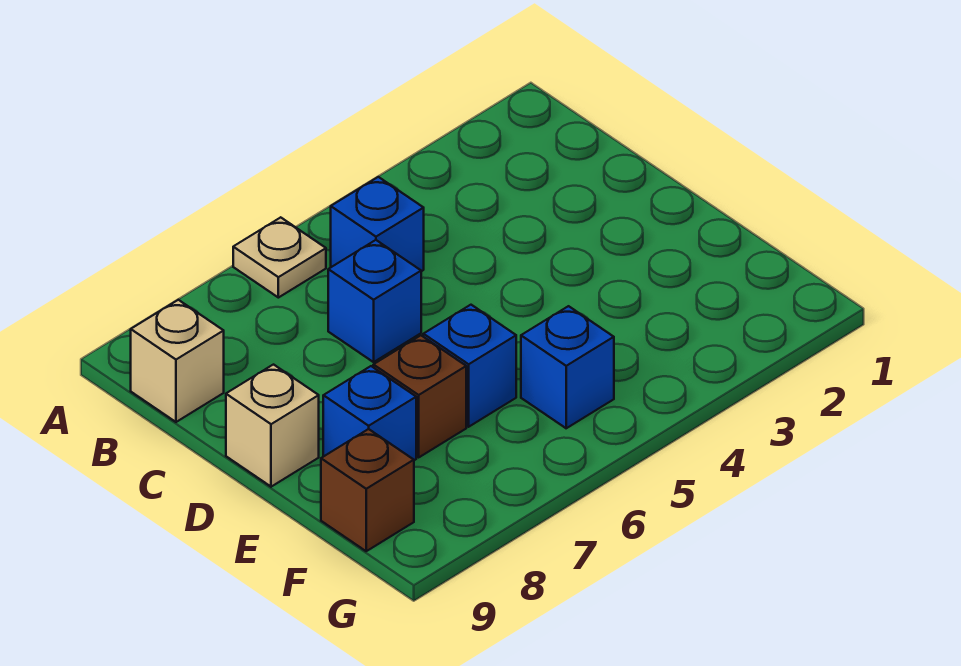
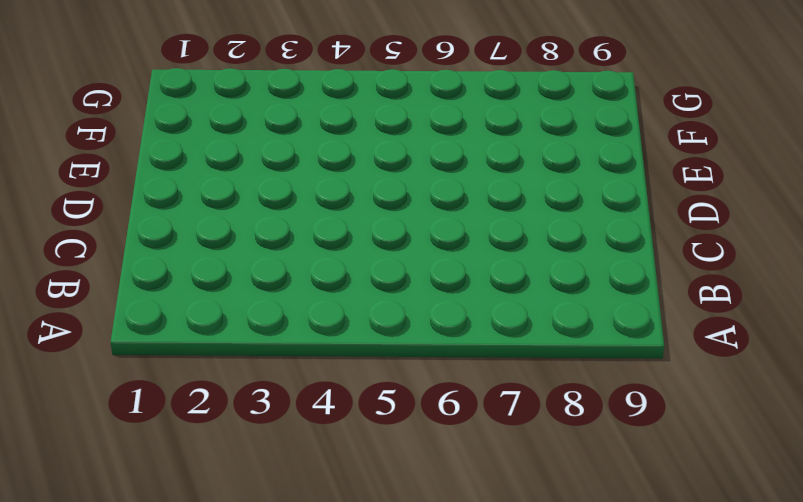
none -> tan plate A6 level 1
none -> blue brick B5 level 1

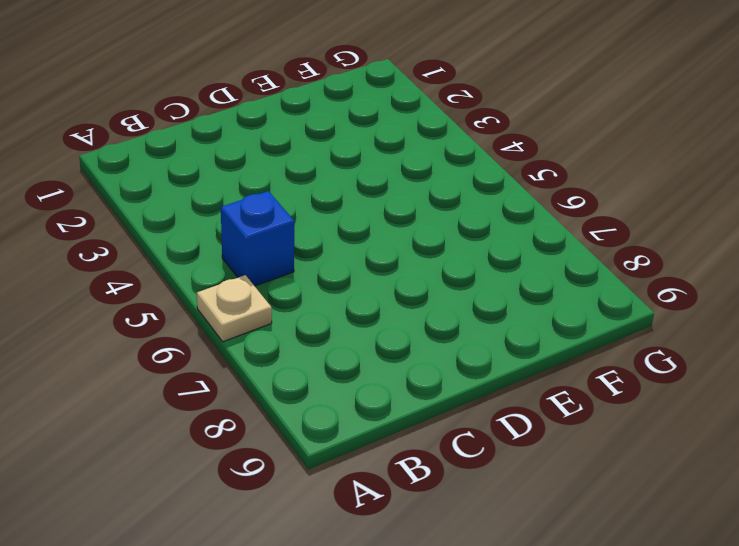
none -> tan brick B9 level 1
none -> blue brick C6 level 1

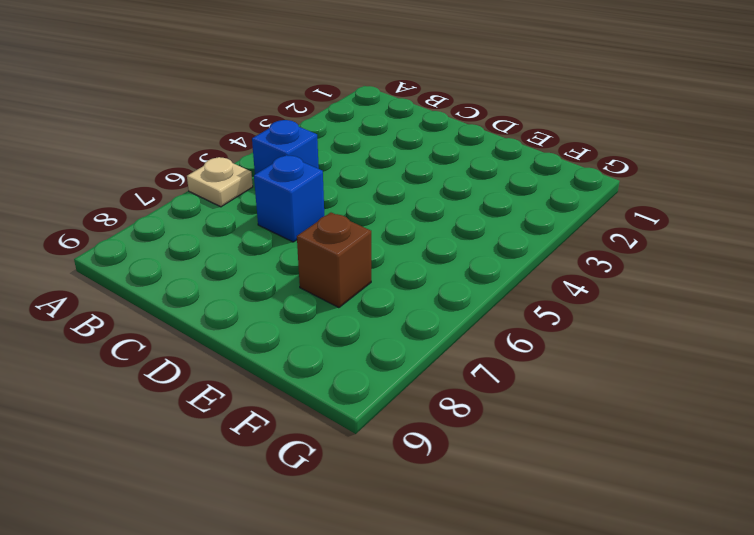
none -> tan brick B9 level 1
none -> tan brick D9 level 1

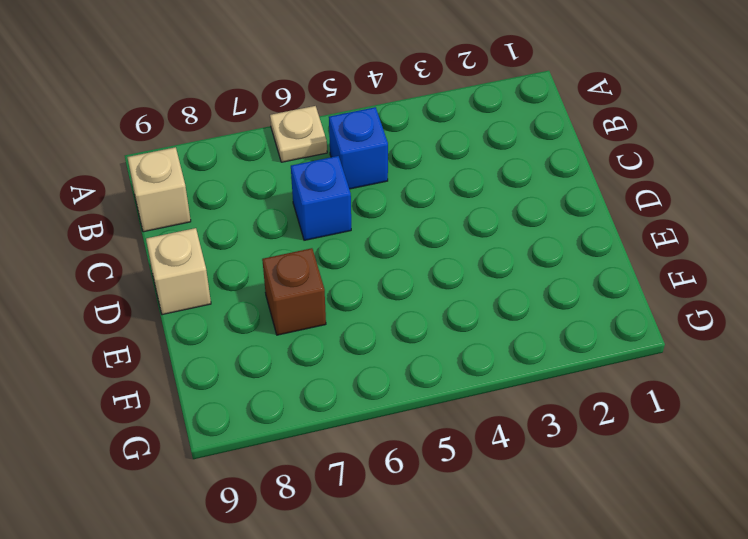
none -> blue brick E6 level 1
none -> blue brick E8 level 1

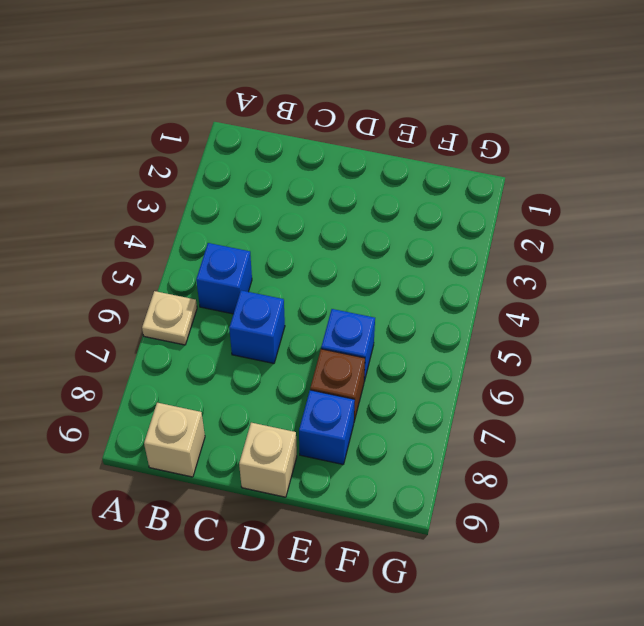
none -> blue brick F5 level 1
none -> brown brick F9 level 1

